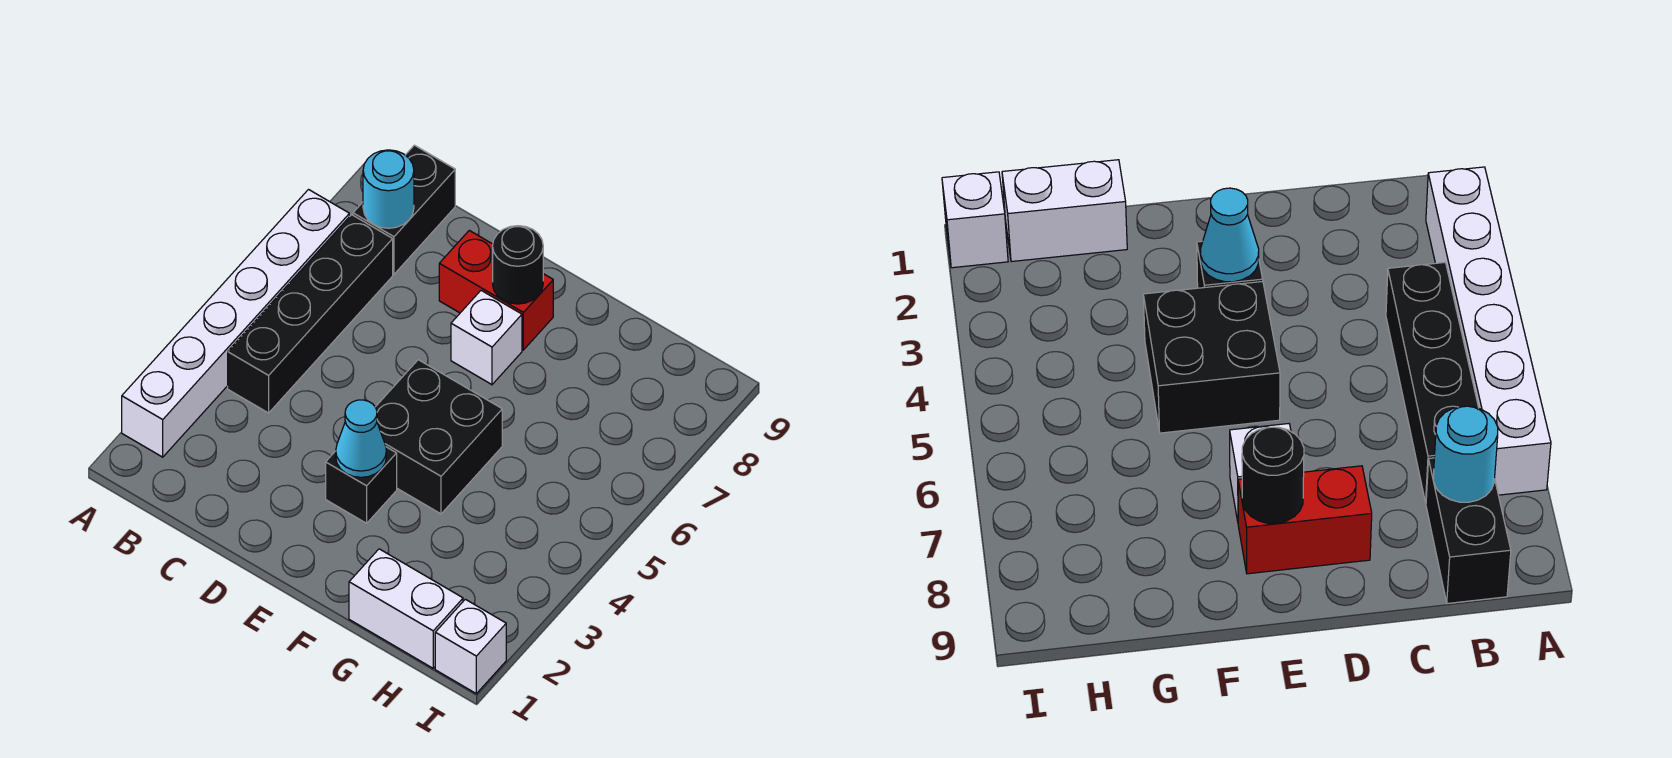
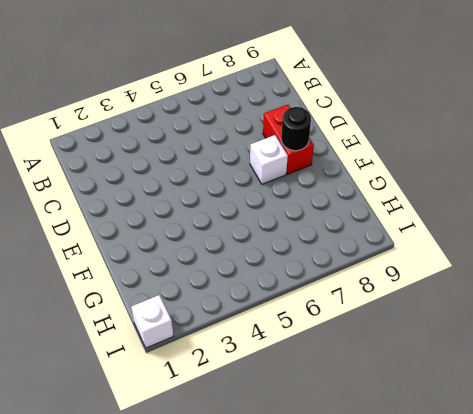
none -> white brick A2:A7 level 1
none -> black brick B4:B7 level 1
none -> black brick B8:B9 level 1

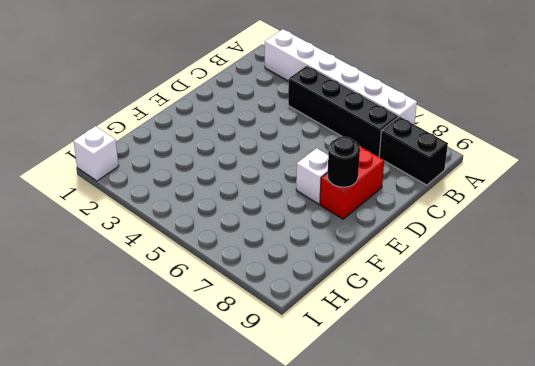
none -> black brick E3 level 1
none -> black brick E4:F5 level 1
none -> white brick G1:H1 level 1

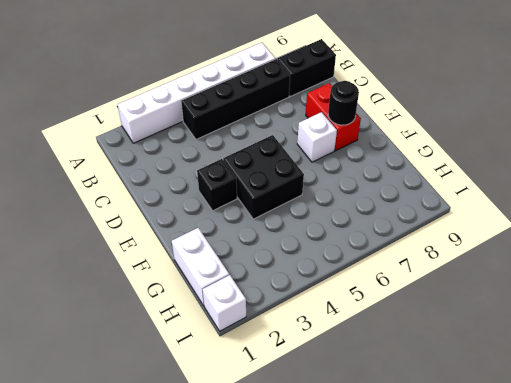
none -> cyan round brick B8 level 2
none -> cyan cone E3 level 2

